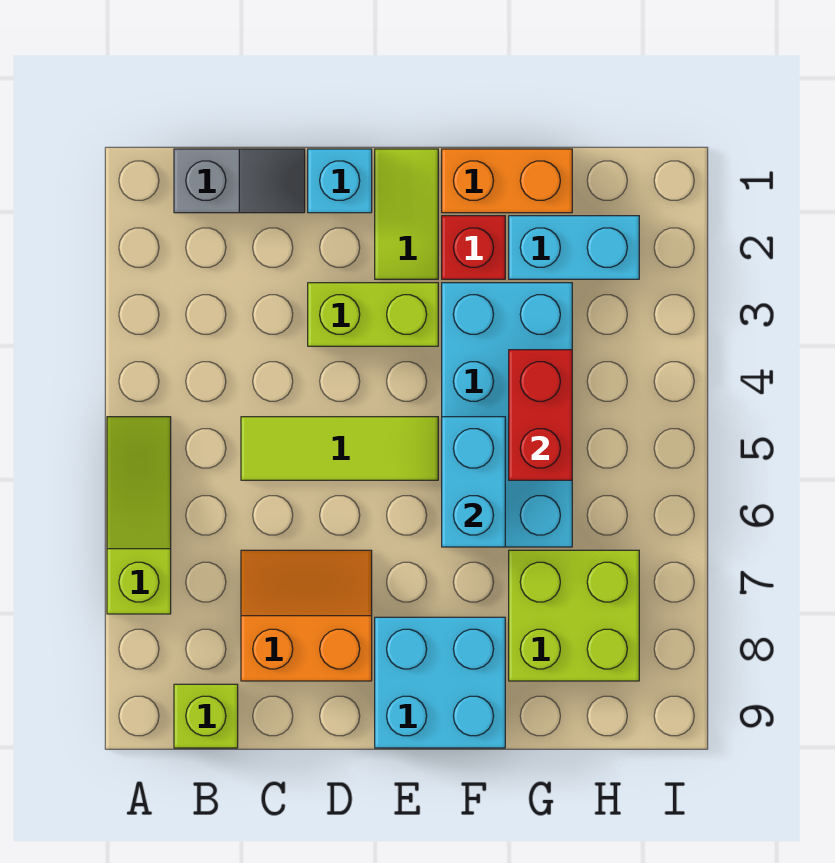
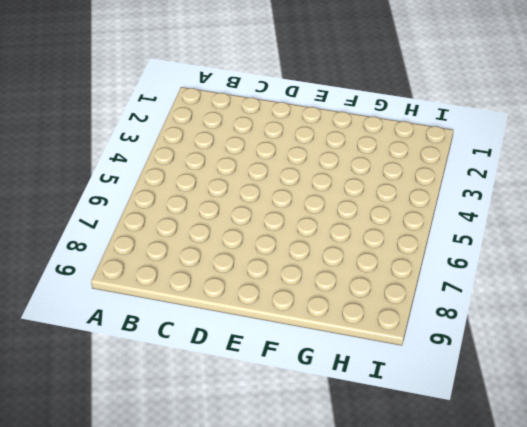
none -> lime slope A5:A7 level 1 top 7
none -> grey slope B1:C1 level 1 top B
none -> lime brick B9 level 1

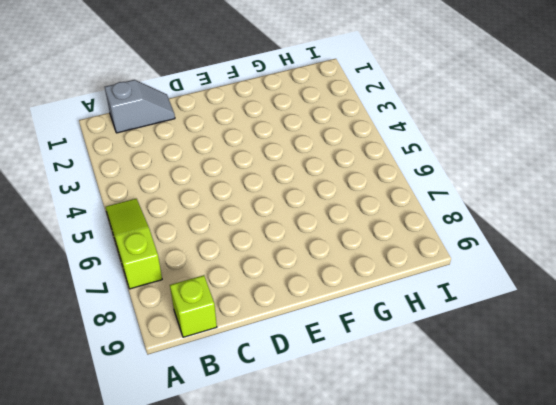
none -> lime tile C5:E5 level 1
none -> orange slope C7:D8 level 1 top 8
none -> cyan brick D1 level 1

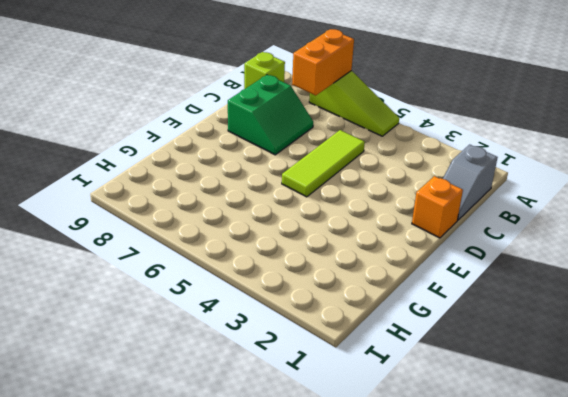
orange brick A7:B7 level 2 -> orange brick F1:G1 level 1
green slope C7:D8 level 1 top 8 -> orange slope C7:D8 level 1 top 8
orange brick D1 level 1 -> cyan brick D1 level 1
none -> lime brick D3:E3 level 1
none -> lime tile E1:E2 level 1
none -> cyan brick E8:F9 level 1

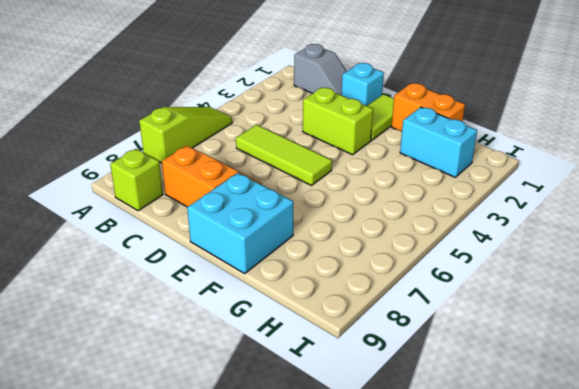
none -> red brick F2 level 1
none -> cyan brick F3:G6 level 1
none -> lime brick G7:H8 level 1

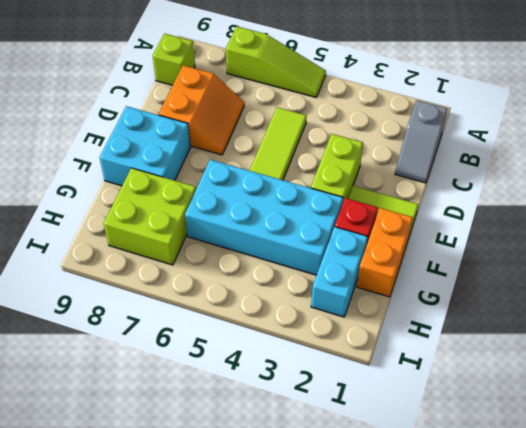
none -> cyan brick D1 level 1
none -> cyan brick F5:F6 level 2
none -> red brick G4:G5 level 2

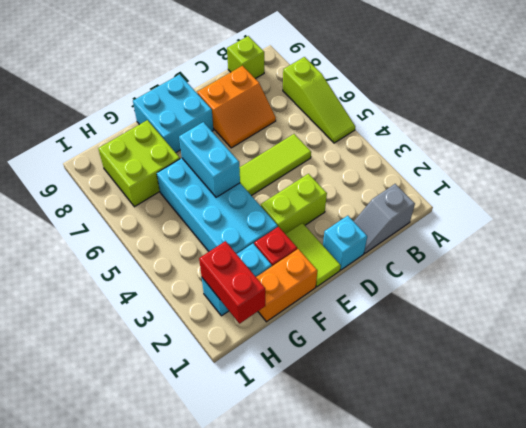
red brick H1:H2 level 2 -> red brick G4:G5 level 2

